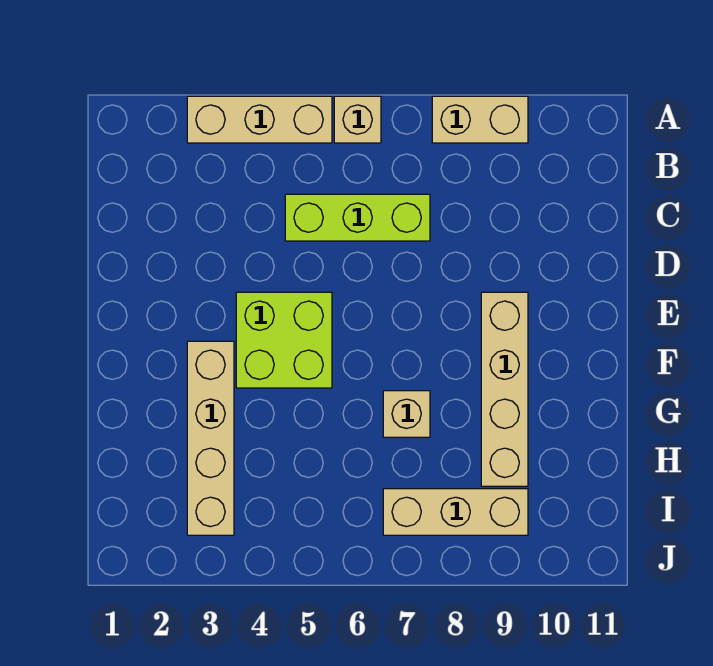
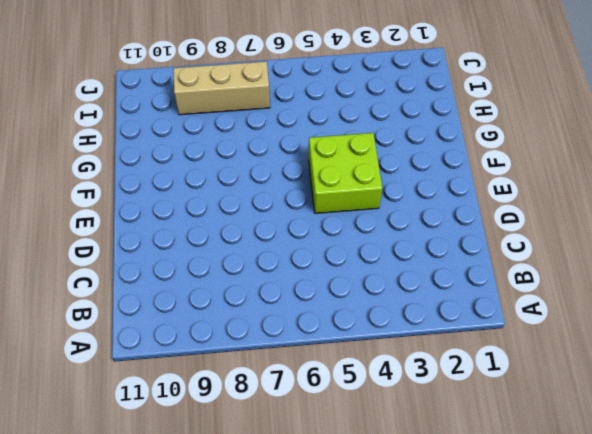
none -> tan brick A3:A5 level 1
none -> tan brick A6 level 1

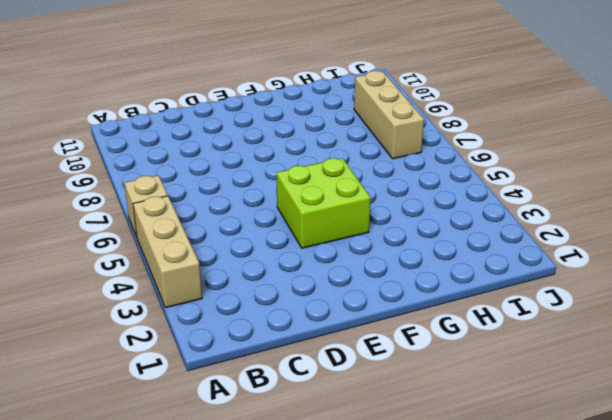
none -> tan brick A8:A9 level 1
none -> lime brick C5:C7 level 1

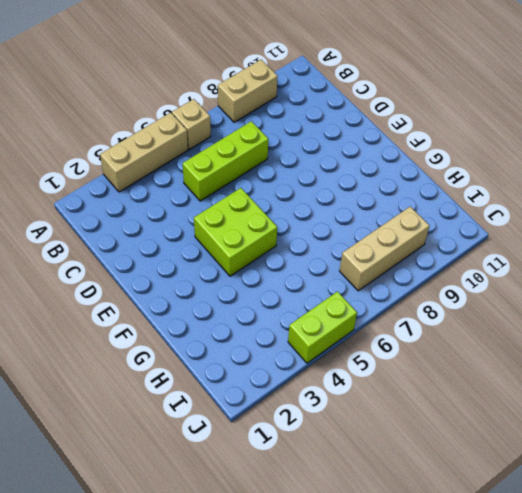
lime brick J4:J5 level 1 -> none
none -> tan brick E9:H9 level 1
none -> tan brick F3:I3 level 1

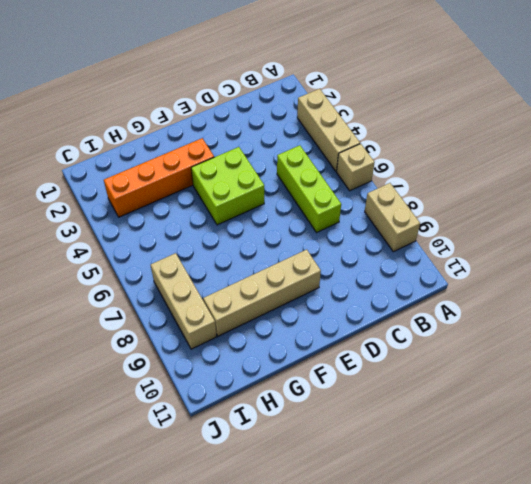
orange brick F3:I3 level 1 -> tan brick F3:I3 level 1
none -> tan brick G7 level 1

